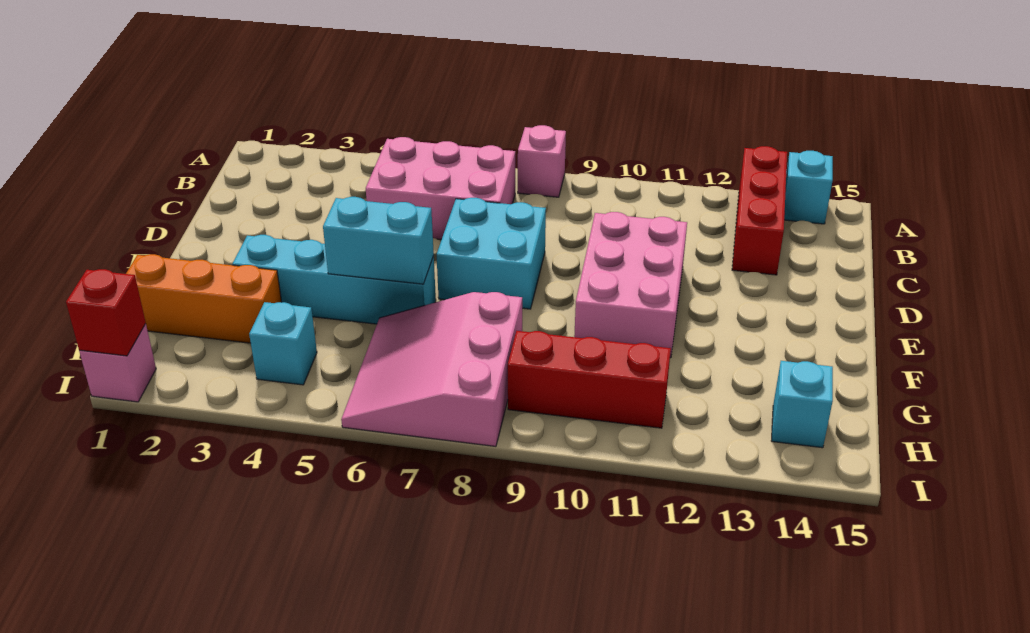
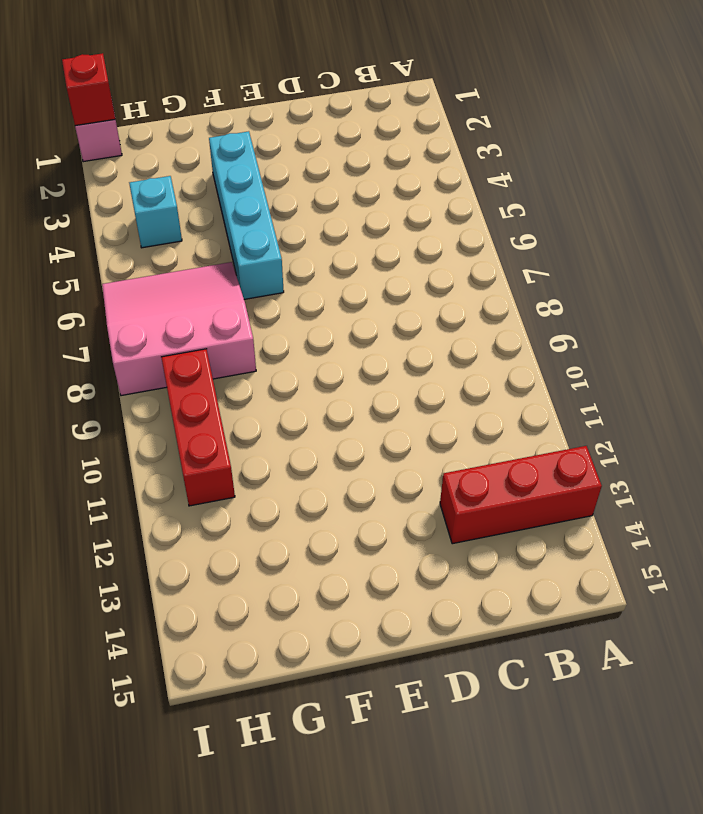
none -> pink brick A8 level 1
none -> cyan brick A14 level 1
none -> pink brick B5:C7 level 1

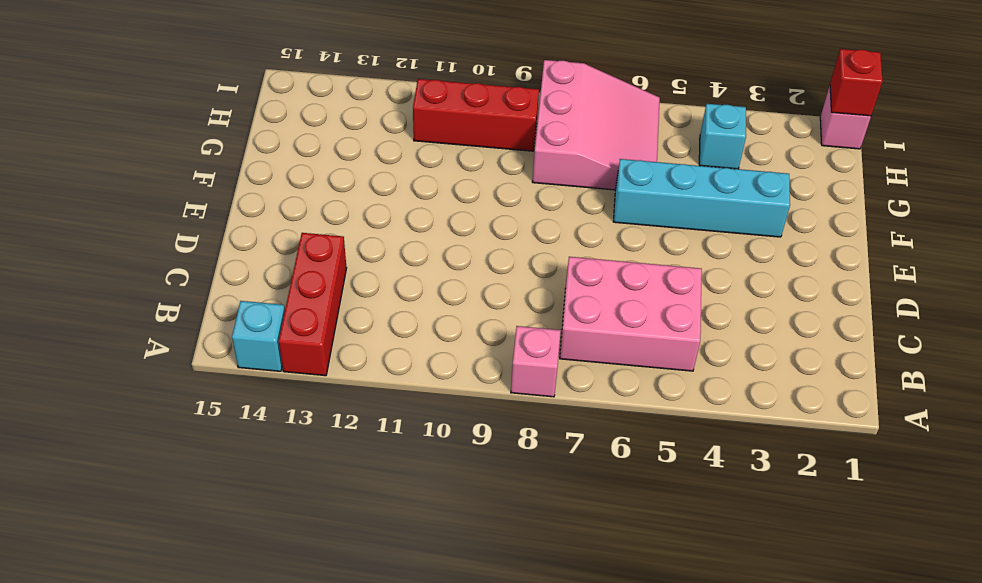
none -> cyan brick D7:E8 level 1
none -> pink brick D10:F11 level 1
none -> orange brick G1:G3 level 1

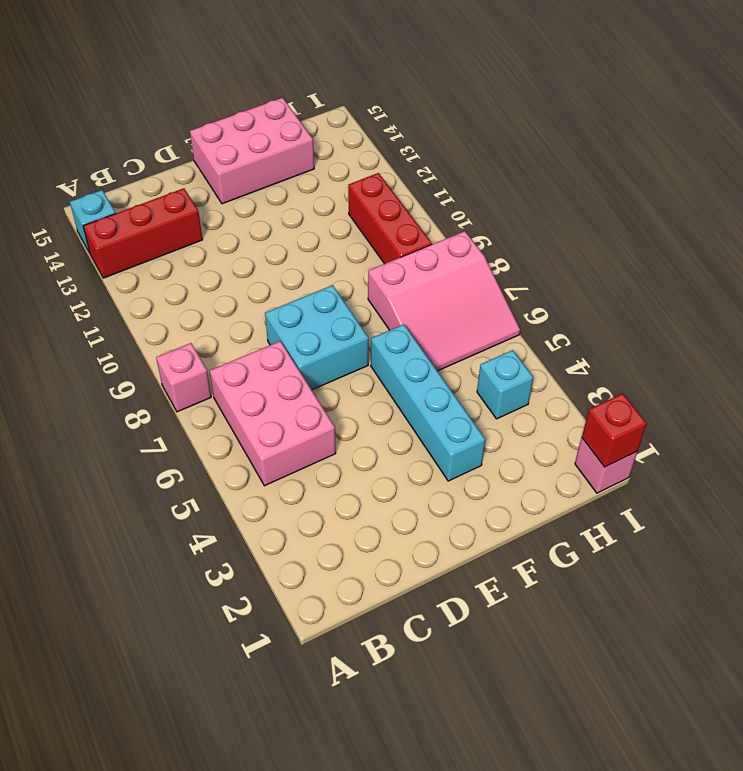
pink brick E14:G15 level 1 -> pink brick D10:F11 level 1
none -> orange brick G1:G3 level 1
none -> cyan brick H14 level 1
none -> cyan brick F5:F6 level 2

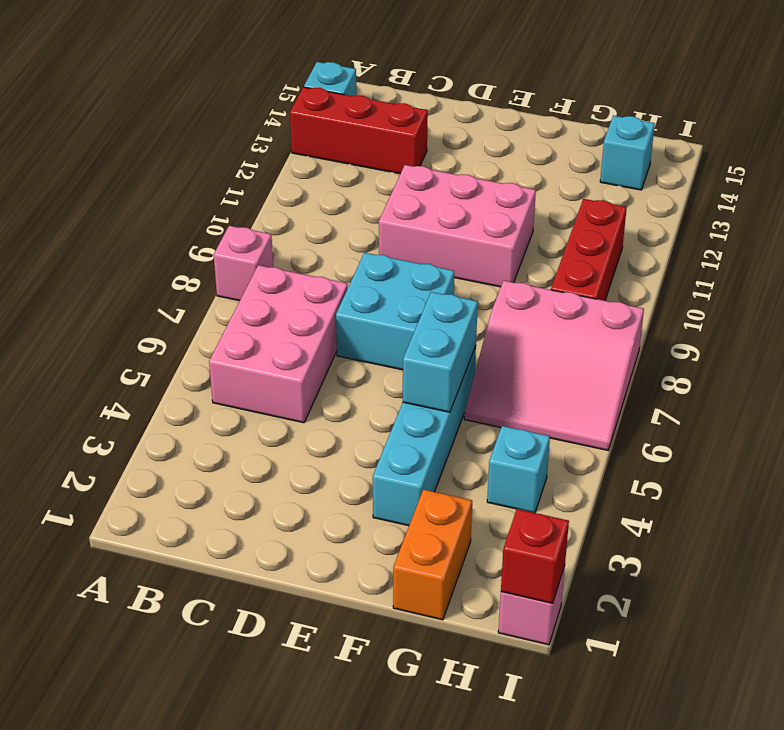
orange brick G1:G2 level 1 -> orange brick G1:G3 level 1

